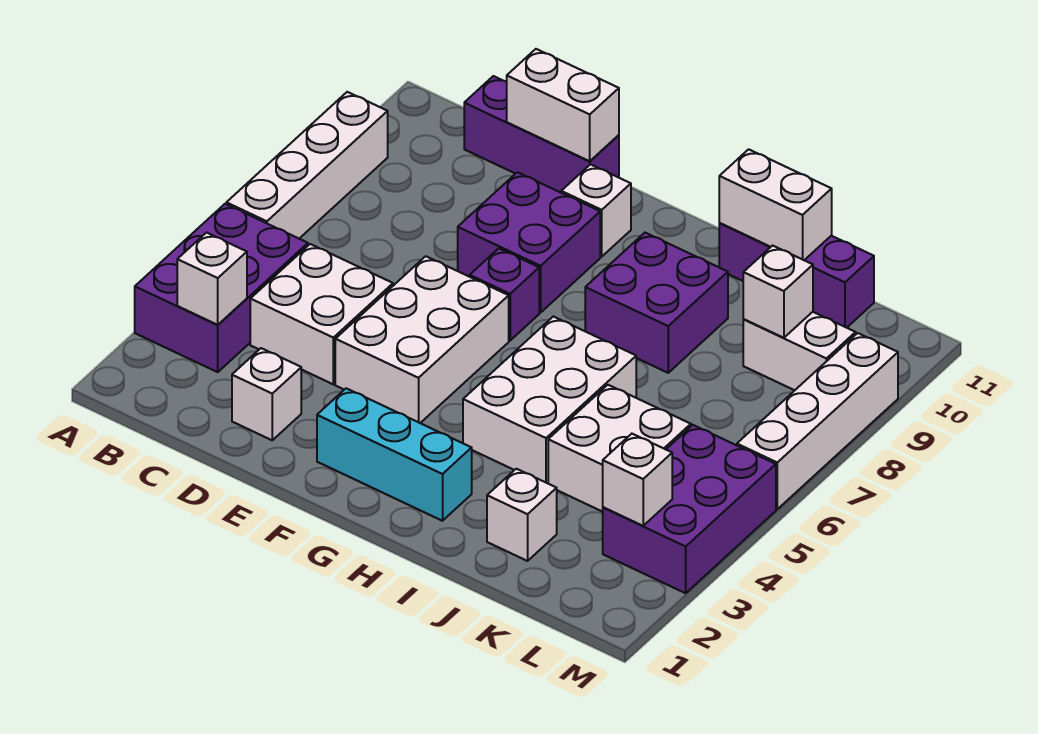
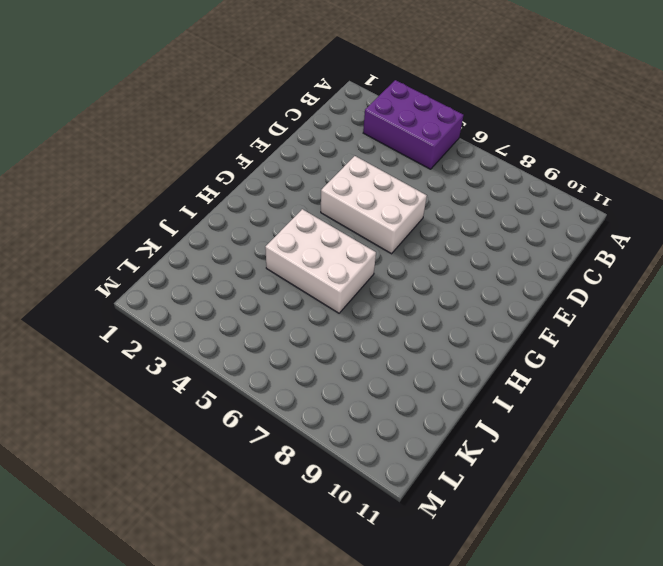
none -> white brick A6:A9 level 1
none -> white brick C4:D5 level 1
none -> purple brick C11:E11 level 1

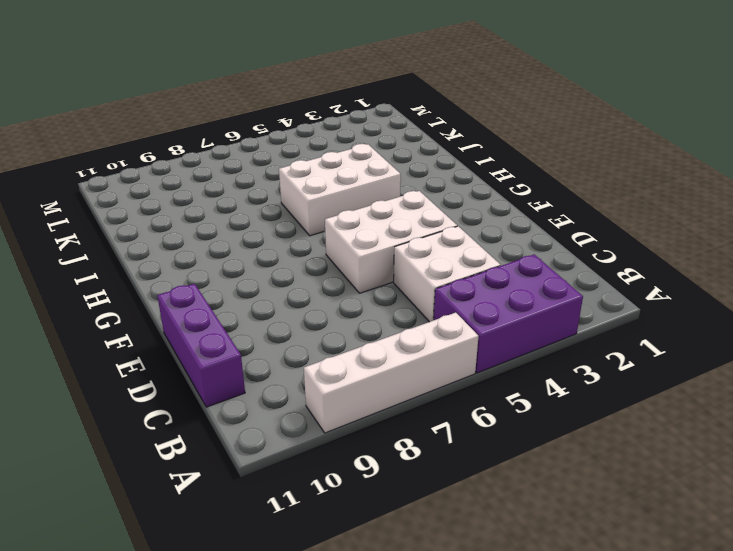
none -> white brick D2 level 1
none -> purple brick E8:F9 level 1
none -> cyan brick F2:H2 level 1

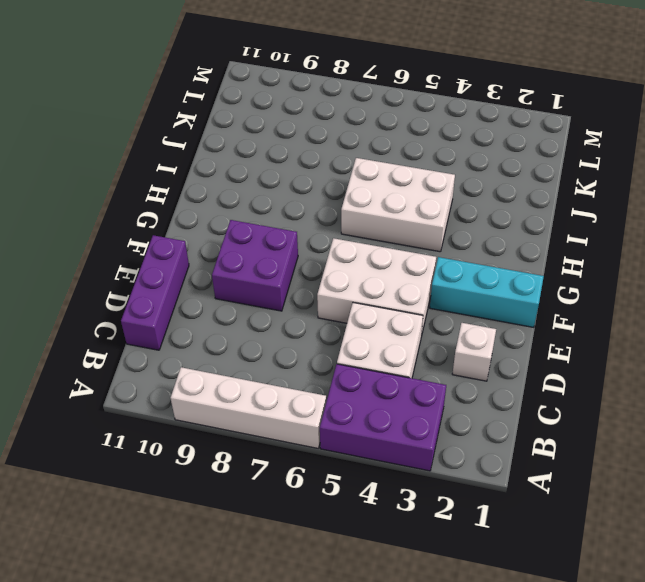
cyan brick F1:F3 level 1 -> cyan brick F2:H2 level 1
none -> purple brick F7 level 1
none -> white brick F10 level 1
none -> purple brick H8:I9 level 1

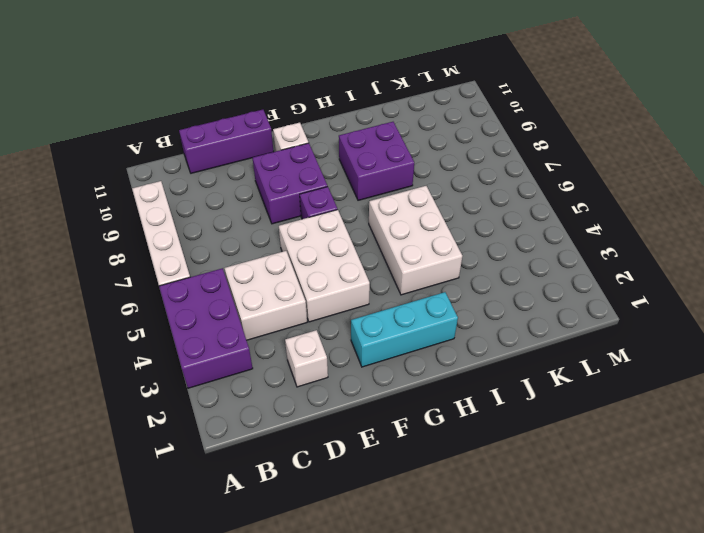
none -> purple brick I11:K11 level 1
none -> white brick J2 level 1
none -> white brick J4:K5 level 1

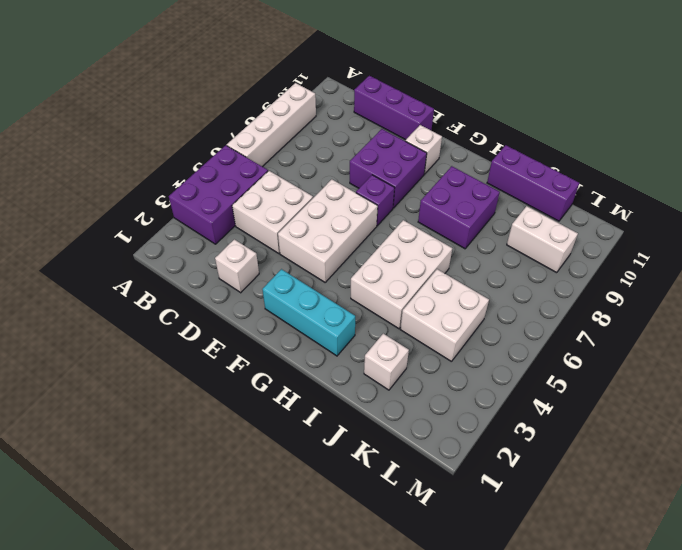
none -> purple brick L3:M5 level 1
none -> white brick M6:M9 level 1
none -> white brick B3 level 2

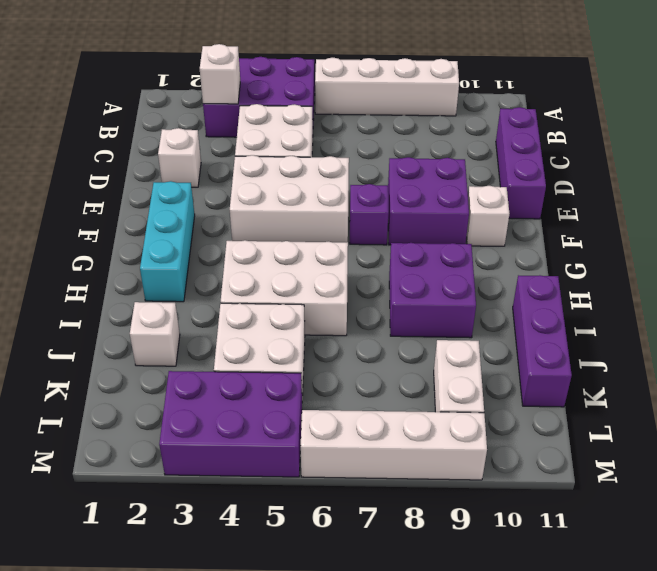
none -> white brick D11:E11 level 2
none -> white brick I11:J11 level 2
none -> white brick K9 level 2

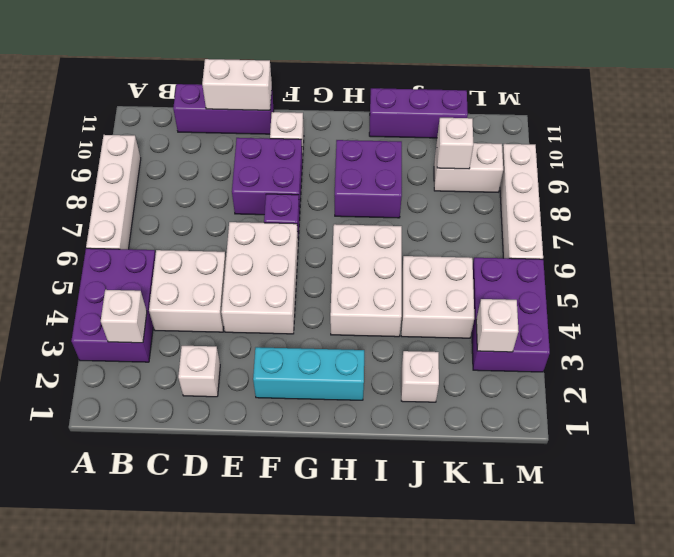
none -> white brick I11:J11 level 2

